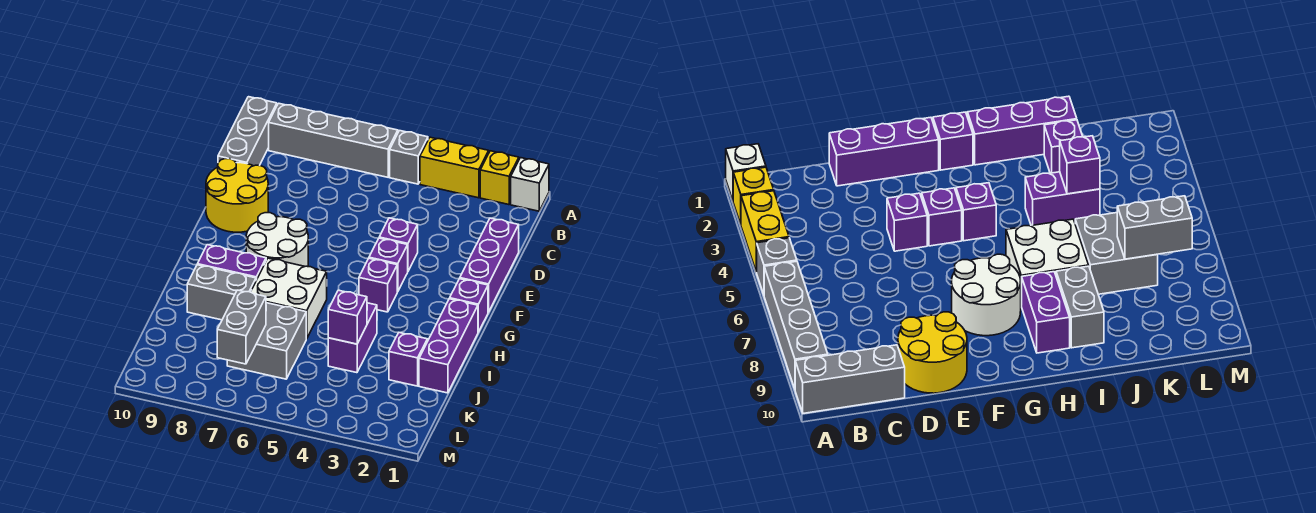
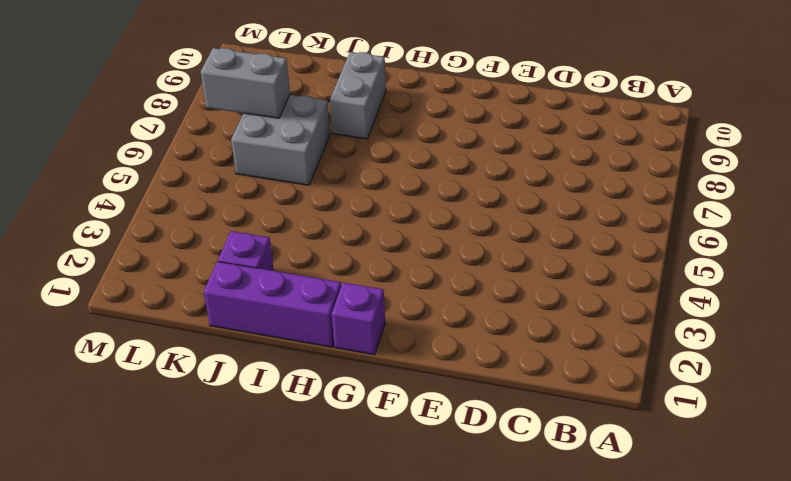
none -> white brick A1 level 1
none -> yellow brick A2 level 1
none -> yellow brick A3:A4 level 1

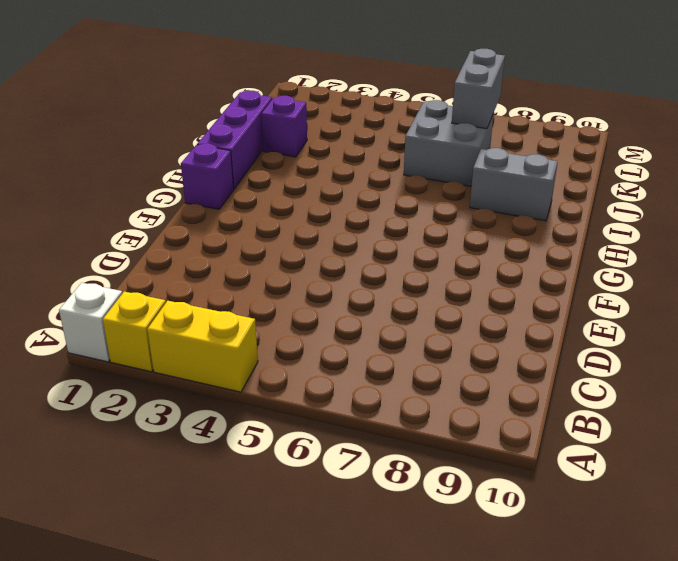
none -> grey brick A5 level 1
none -> grey brick A6:A9 level 1
none -> grey brick A10:C10 level 1

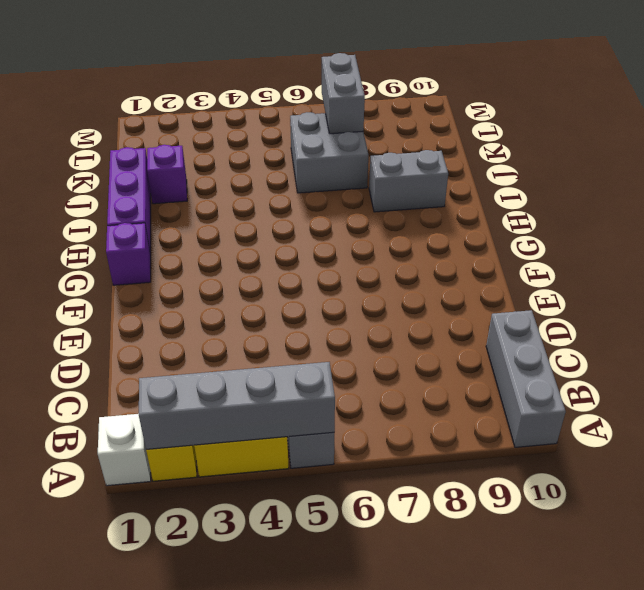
grey brick A2:A5 level 2 -> grey brick A6:A9 level 1
none -> purple brick D1:F1 level 1
none -> yellow round brick D9:E10 level 1
none -> purple brick E4 level 1

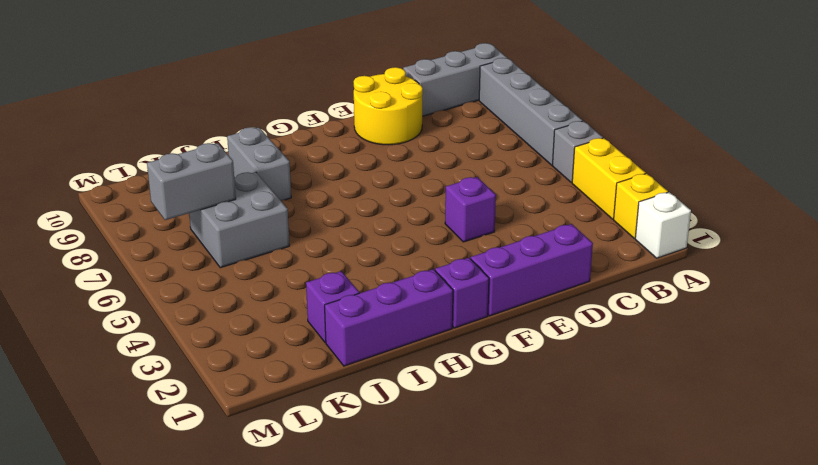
none -> purple brick F4 level 1
none -> white round brick F7:G8 level 1
none -> purple brick G4 level 1

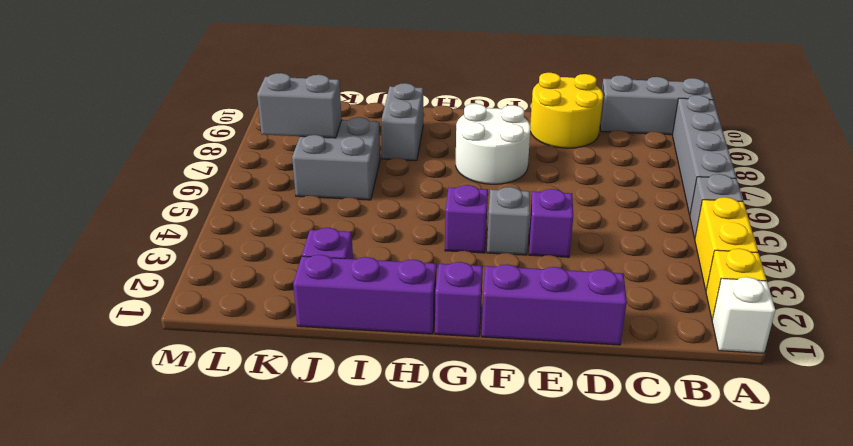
grey brick F4 level 1 -> purple brick F4 level 1
none -> white brick H6:I7 level 1
none -> purple brick H8:H9 level 1
none -> purple brick I4:J4 level 1

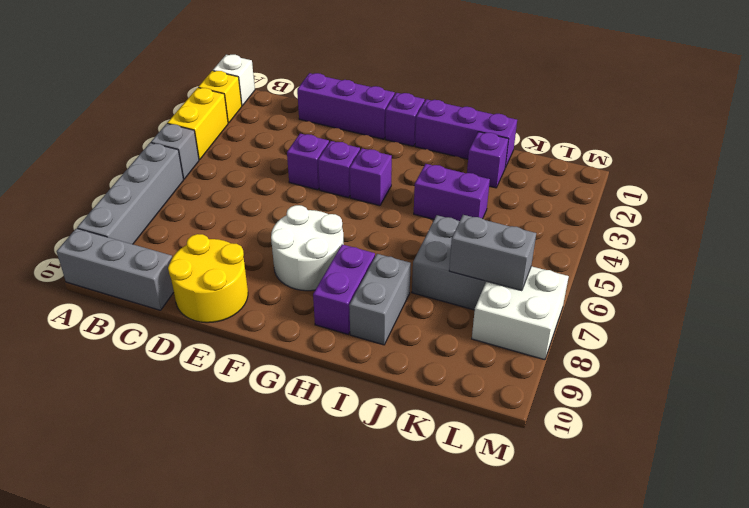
white brick L7:M8 level 1 -> white brick H6:I7 level 1
none -> purple brick J4 level 2

